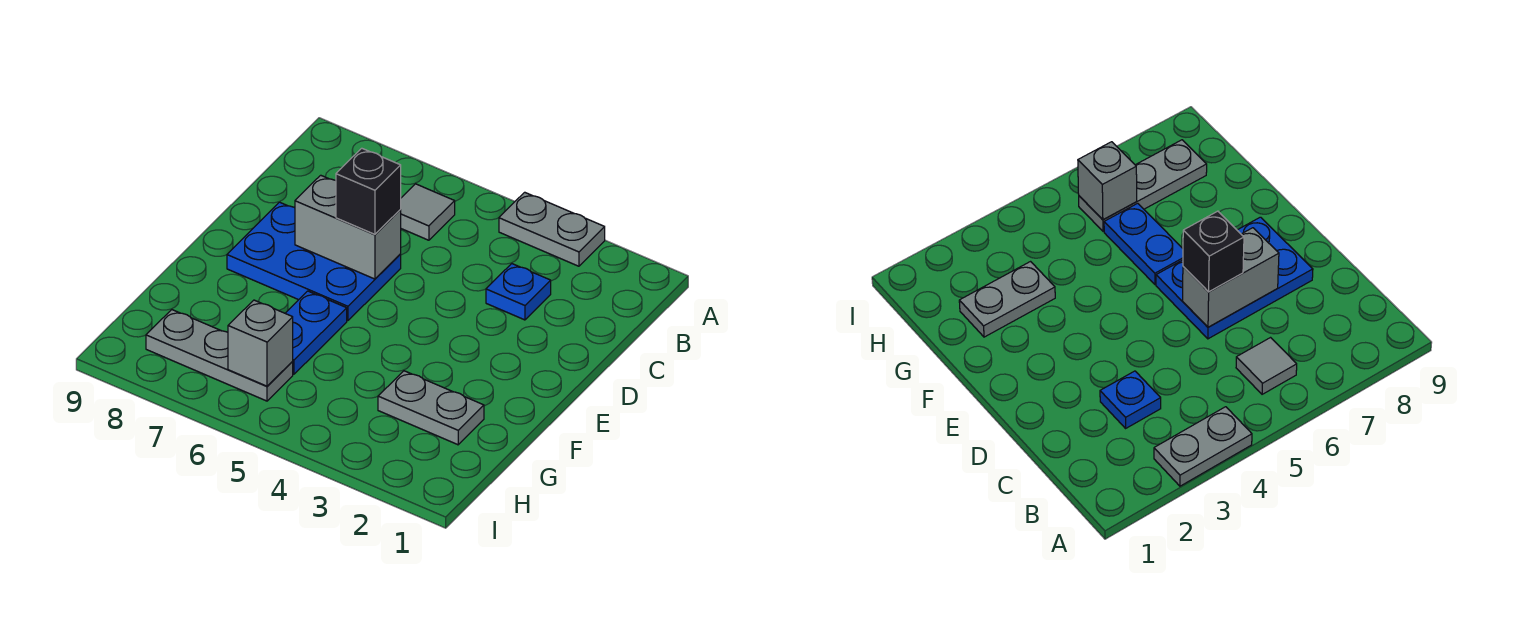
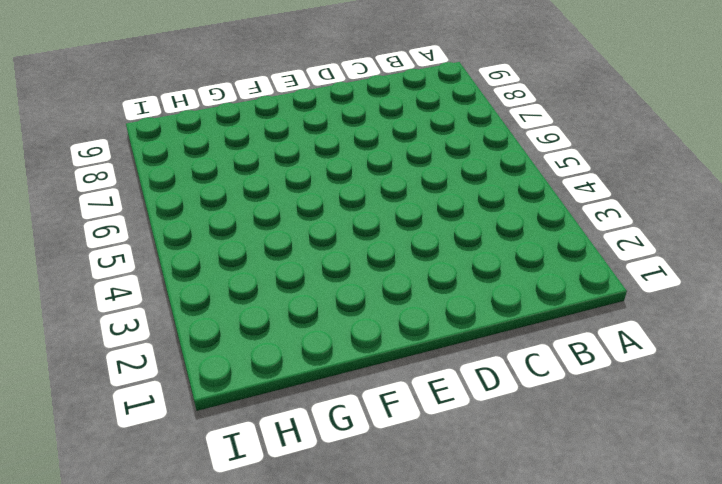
none -> grey plate A3:A4 level 1
none -> grey tile B6 level 1

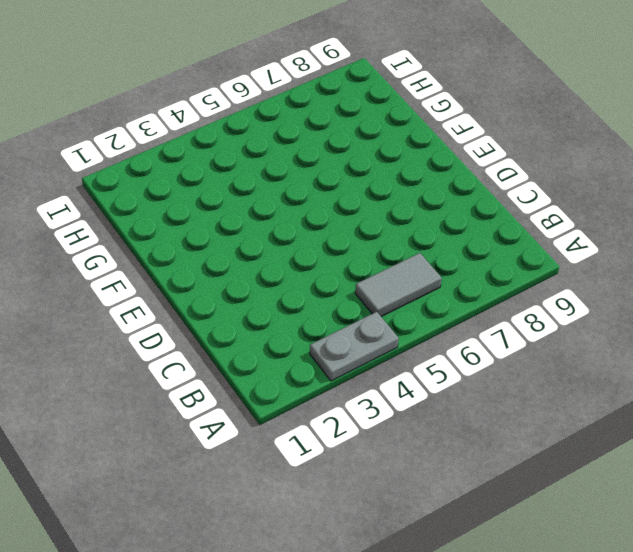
grey tile B5:B6 level 1 -> grey tile B6 level 1
none -> blue plate C3 level 1
none -> blue plate D6:E8 level 1

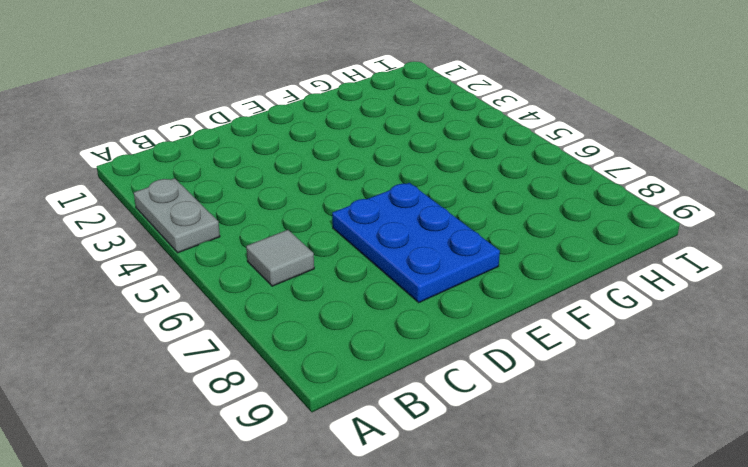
none -> blue plate C3 level 1
none -> blue plate F6:G6 level 1

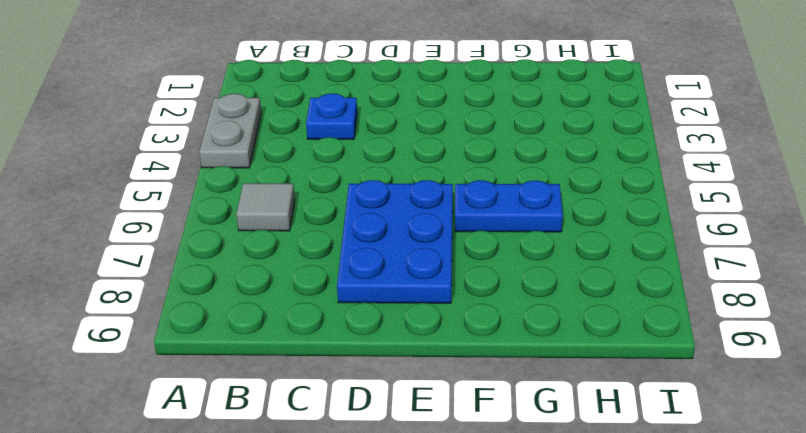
none -> grey plate G2:G3 level 1
none -> grey plate H6:H8 level 1

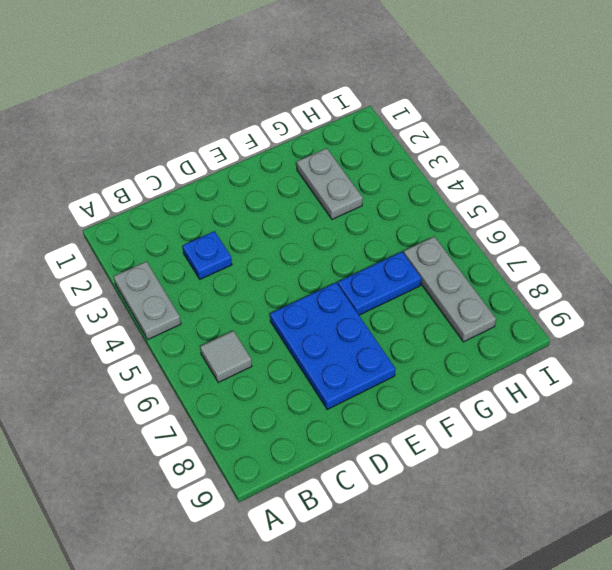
none -> grey brick D6:D7 level 2
none -> grey brick H6 level 2

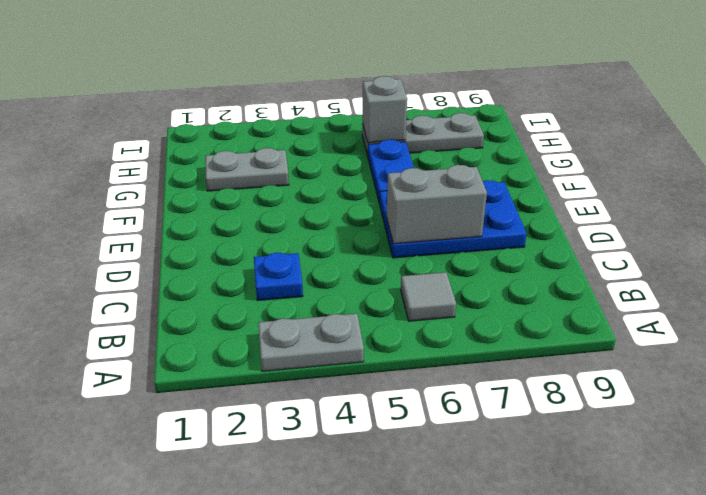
none -> black brick D6 level 3

